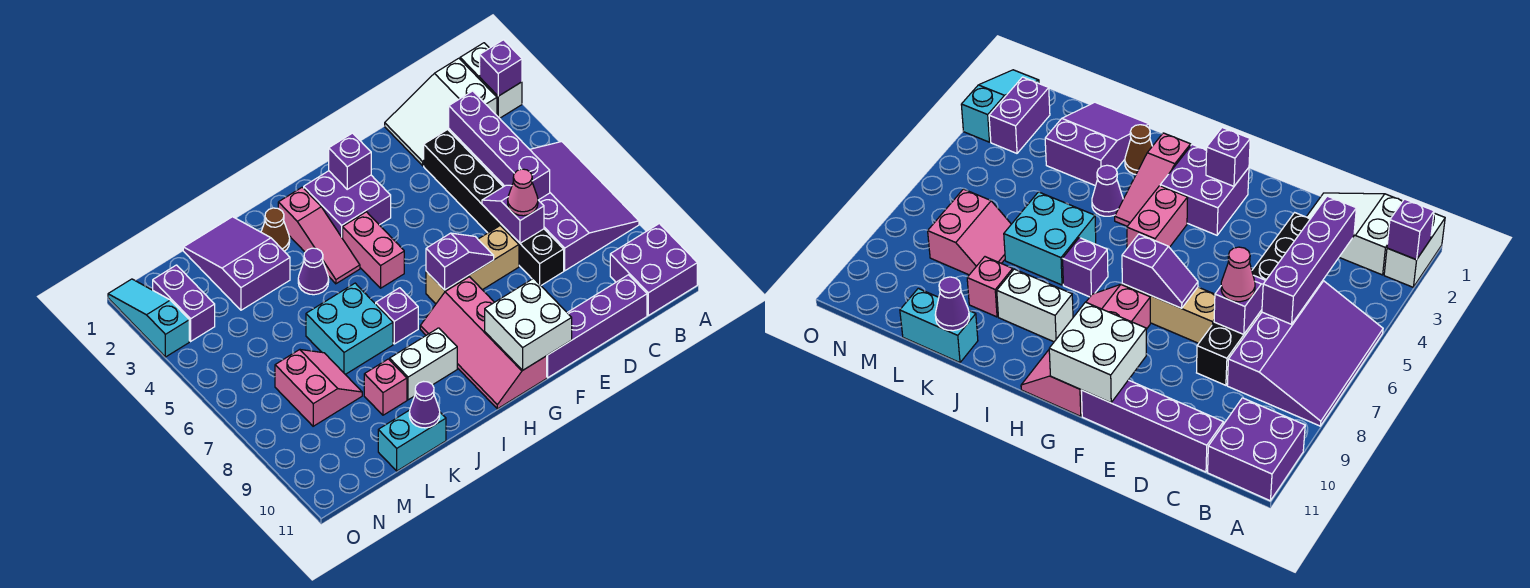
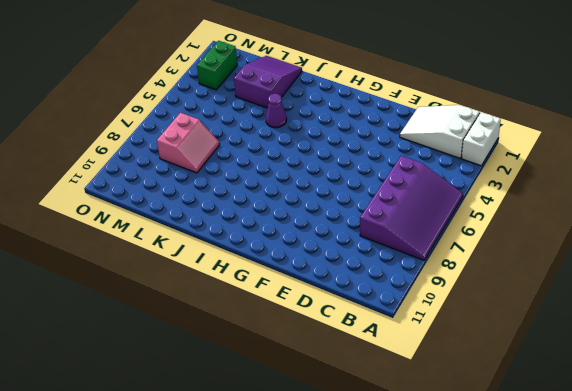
green brick N2:N3 level 1 -> purple brick N2:N3 level 1
none -> purple brick A10:B11 level 1
none -> purple brick C11:F11 level 1
none -> black brick D3:D8 level 1
none -> tan brick E7:G7 level 1

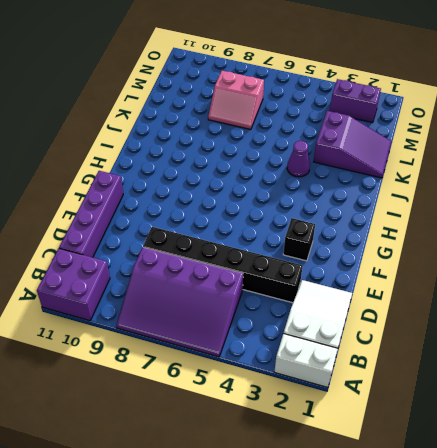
black brick F3 level 1 -> none
none -> tan brick E7:G7 level 1
none -> purple brick G2:H3 level 1
none -> pink slope G8:H11 level 1 top G
none -> pink brick H4:H5 level 1

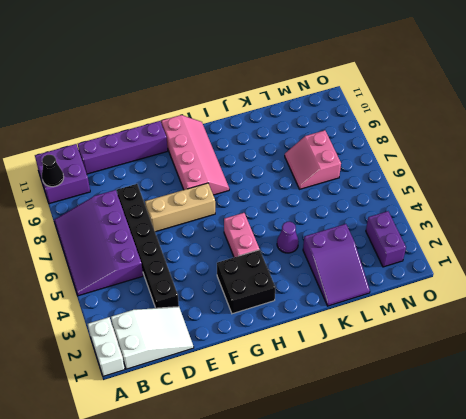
black cone A10 level 2 -> none
black brick G2:H3 level 1 -> purple brick G2:H3 level 1
none -> pink slope I2:I4 level 1 top 2
none -> purple brick I7 level 1
none -> white brick I9:J9 level 1
none -> brown cone J2 level 1

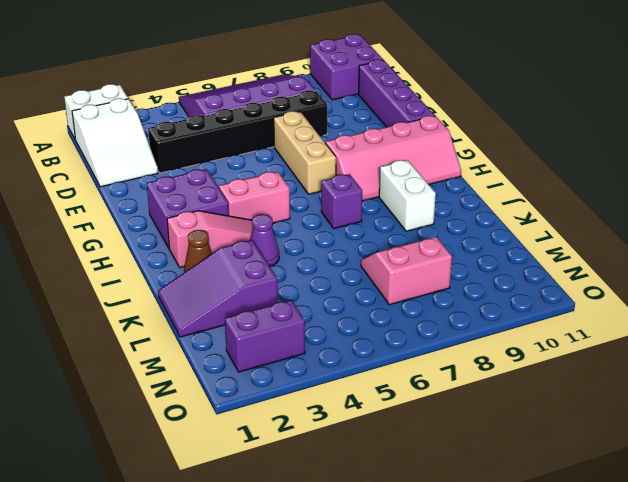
none -> cyan brick J6:K7 level 1
none -> pink brick K9 level 1
none -> cyan brick K11:L11 level 1
none -> cyan slope O1:O3 level 1 top 3

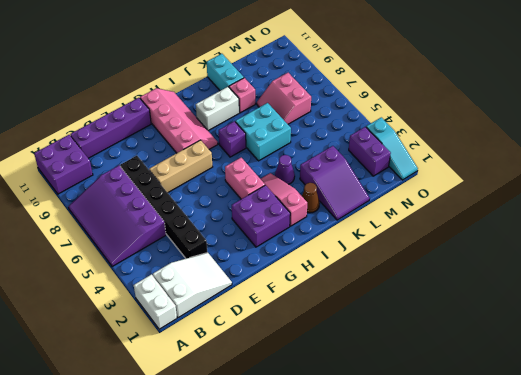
cyan brick K10:K11 level 1 -> cyan brick K11:L11 level 1
none -> purple brick A2 level 2
none -> purple brick C3:C6 level 2
none -> purple slope D6:D7 level 2 top 7
none -> purple slope F7:G7 level 2 top G

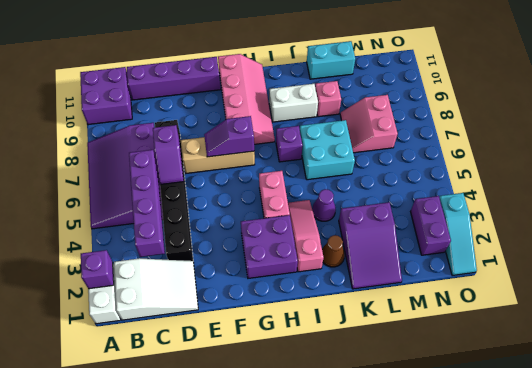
none -> white brick F10:G11 level 2
none -> purple brick G2 level 2
none -> purple cone K11 level 2
none -> pink cone D7 level 3

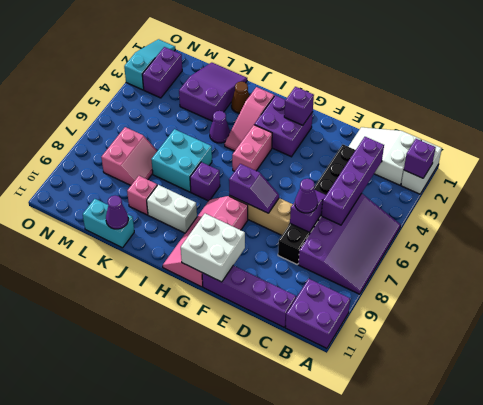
purple cone D7 level 3 -> pink cone D7 level 3

